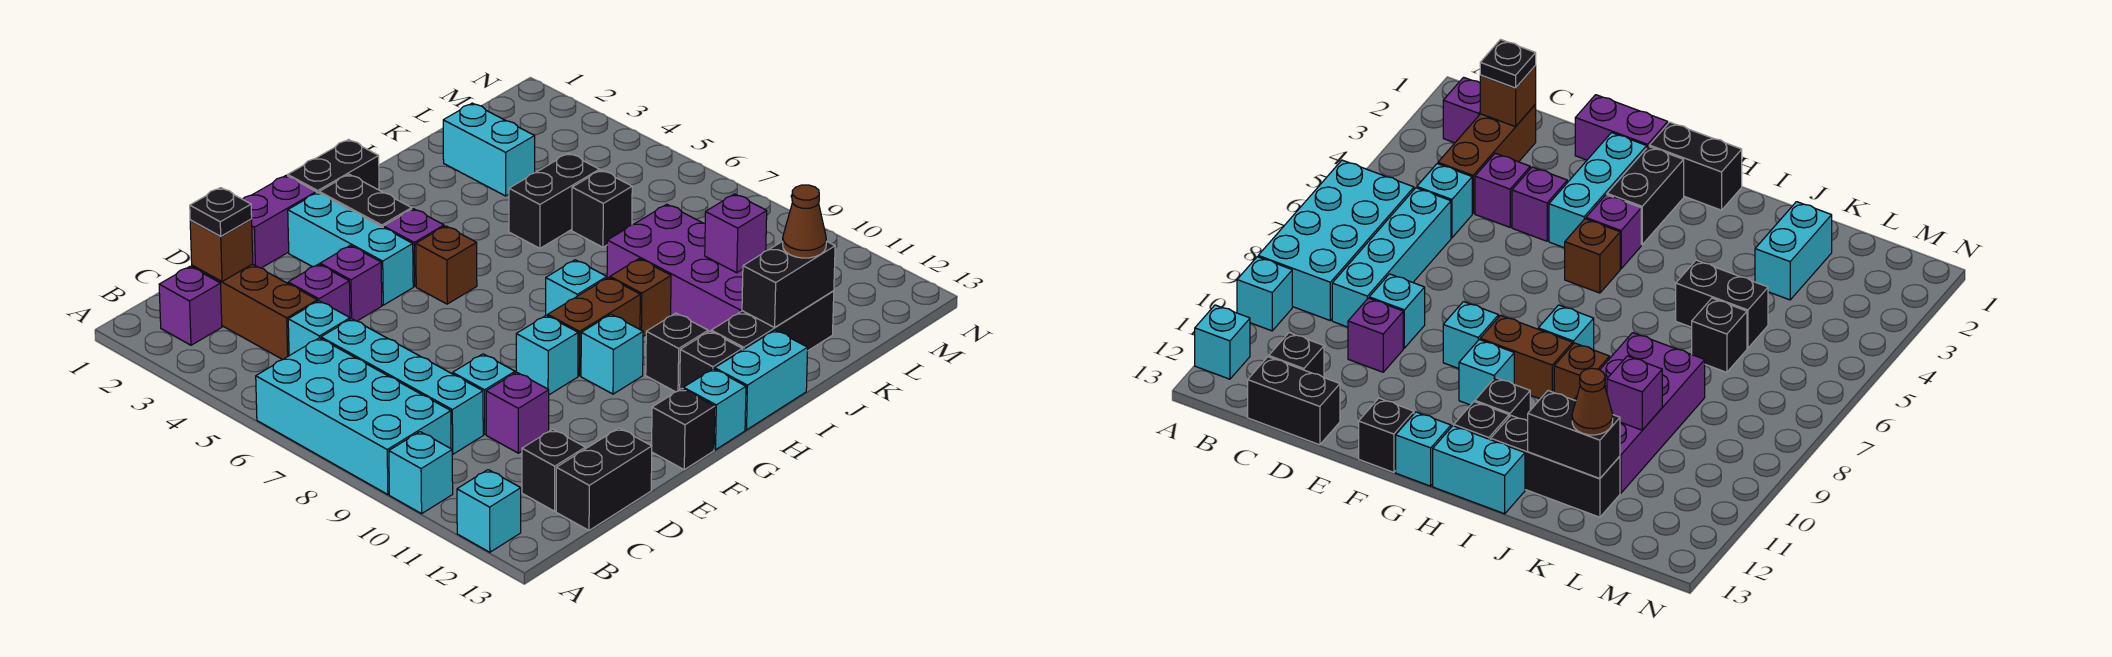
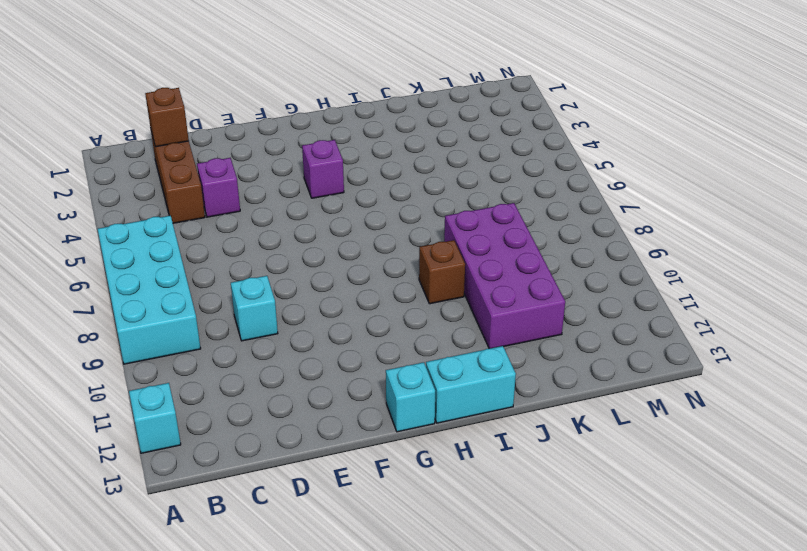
none -> cyan brick A10 level 1
none -> purple brick B2 level 1
none -> cyan brick C5 level 1
none -> cyan brick C6:C9 level 1

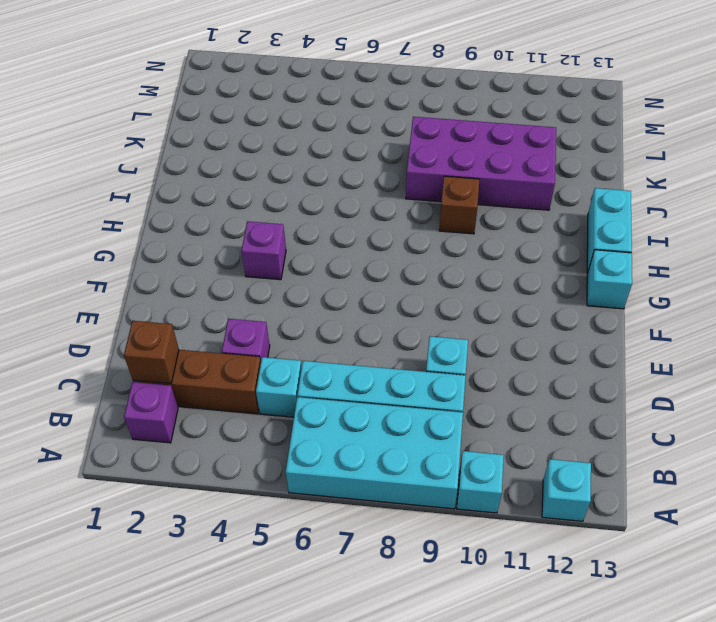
none -> black brick C12 level 1
none -> black brick C13:D13 level 1
none -> purple brick D10 level 1
none -> purple brick E1:F1 level 1

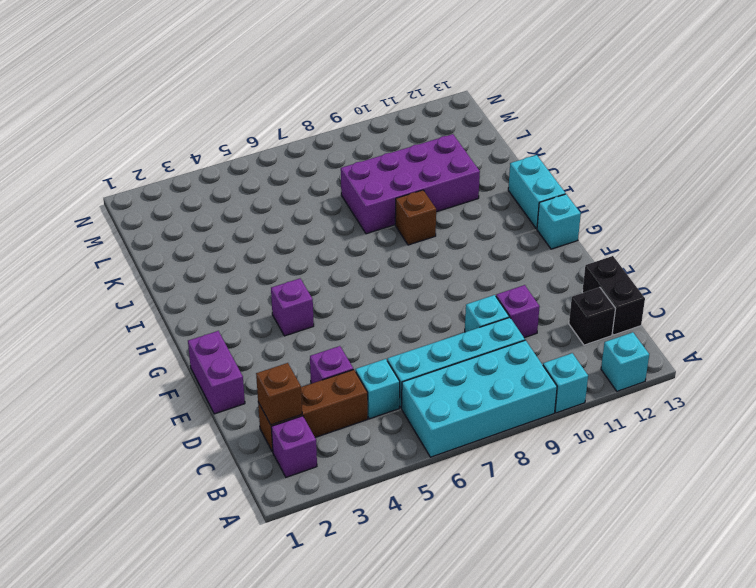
none -> purple brick E4 level 1
none -> cyan brick F2:F4 level 1
none -> cyan brick F9 level 1
none -> black brick F13 level 1

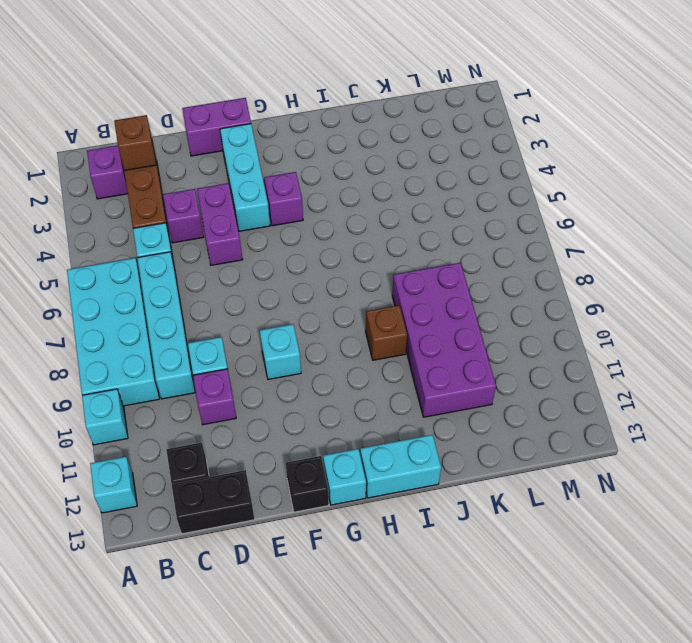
purple brick E4:E5 level 1 -> purple brick E4 level 1
none -> black brick G1:H1 level 1
none -> black brick G2:G3 level 1
none -> brown brick G5 level 1
none -> brown brick G9:H9 level 1

